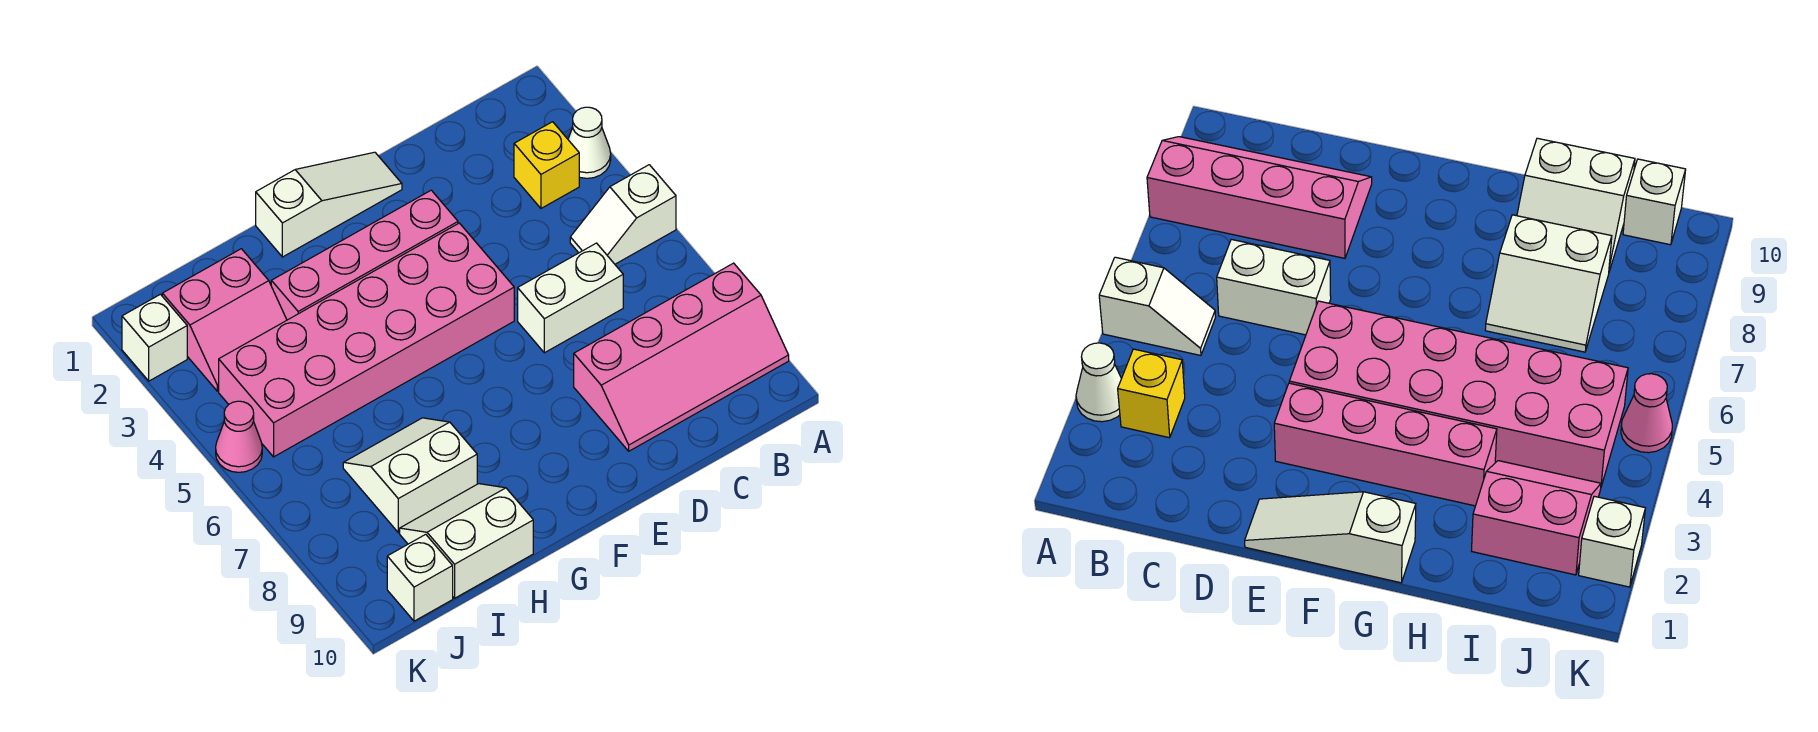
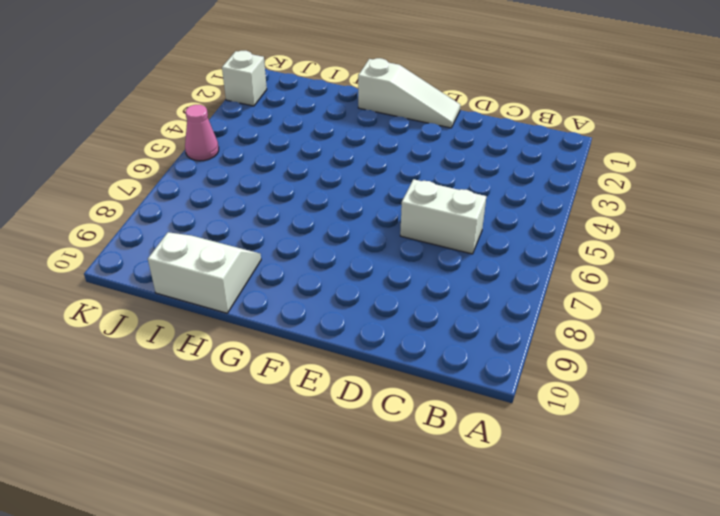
none -> white cone A3 level 1
none -> white slope A5:B5 level 1 top A
none -> pink slope A8:D9 level 1 top 8

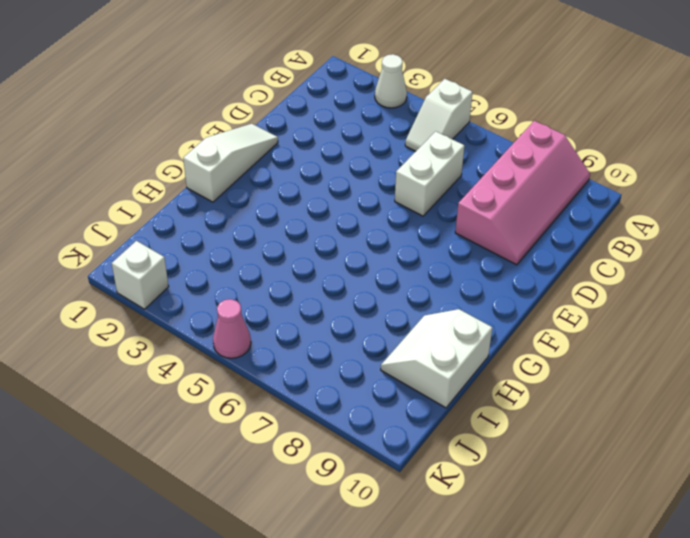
none -> yellow brick B3 level 1
none -> pink brick E3:H3 level 1
none -> pink brick E4:J5 level 1

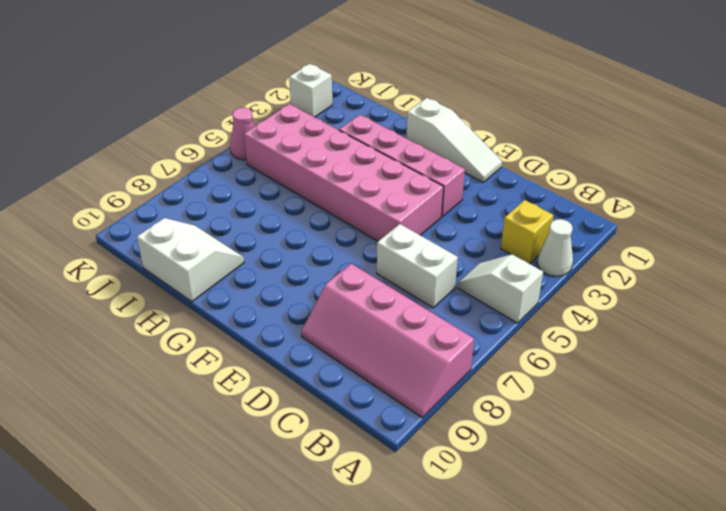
none -> white slope H7:I8 level 1 top 8
none -> pink slope I2:J3 level 1 top 2
none -> white brick J10 level 1

